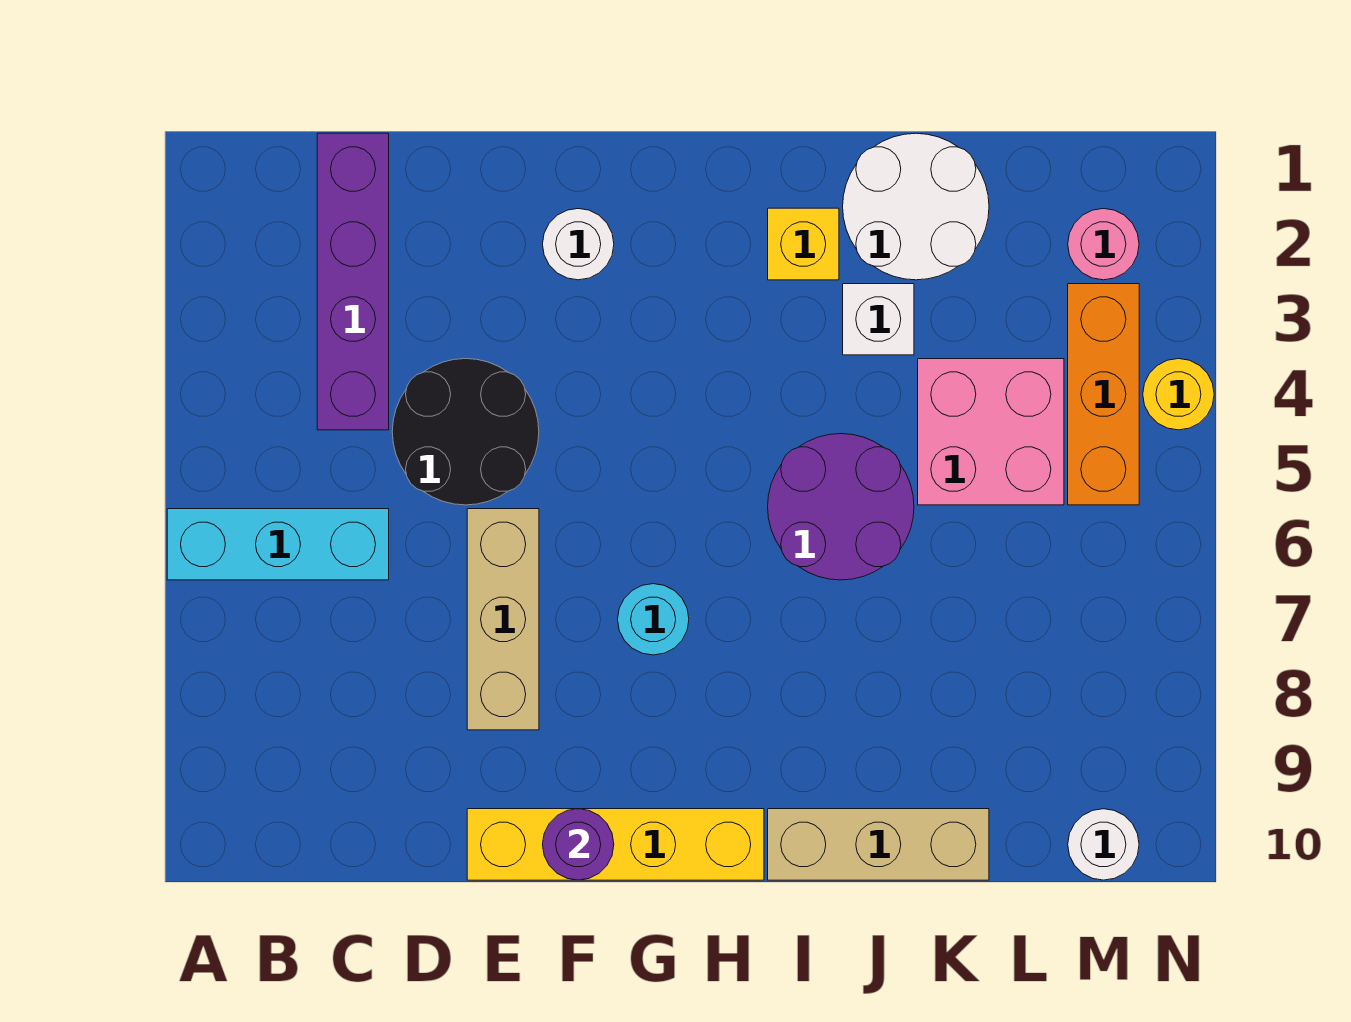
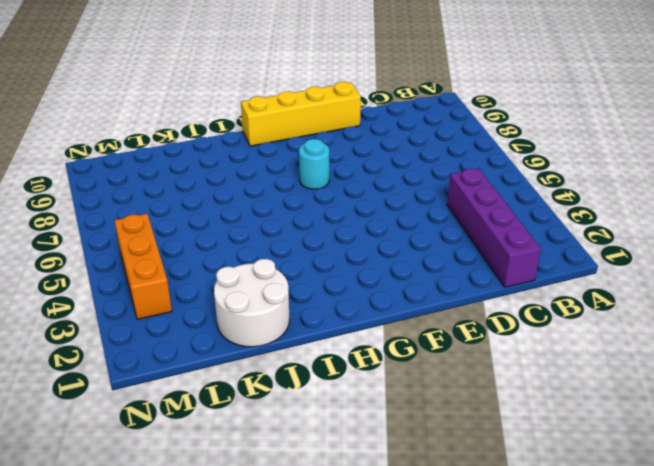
none -> cyan brick A6:C6 level 1
none -> black round brick D4:E5 level 1
none -> tan brick E6:E8 level 1

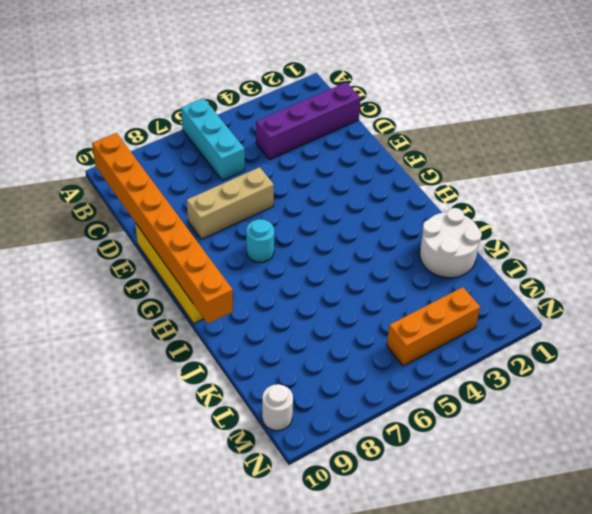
orange brick B10:I10 level 2 -> purple round brick F10 level 2
none -> black round brick D4:E5 level 1
none -> white round brick F2 level 1
none -> yellow brick I2 level 1

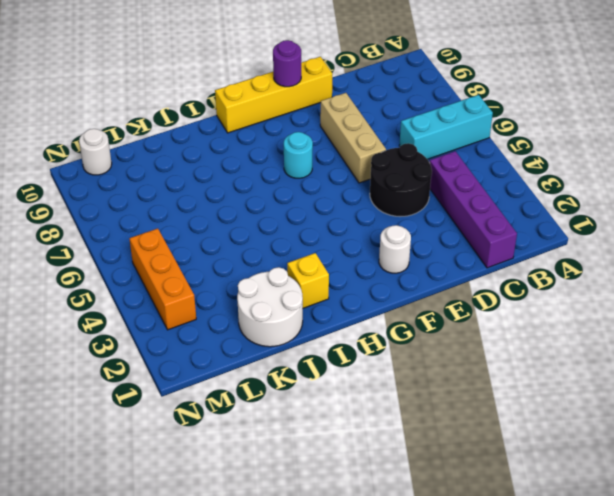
none -> purple round brick I5:J6 level 1
none -> tan brick I10:K10 level 1
none -> white brick J3 level 1

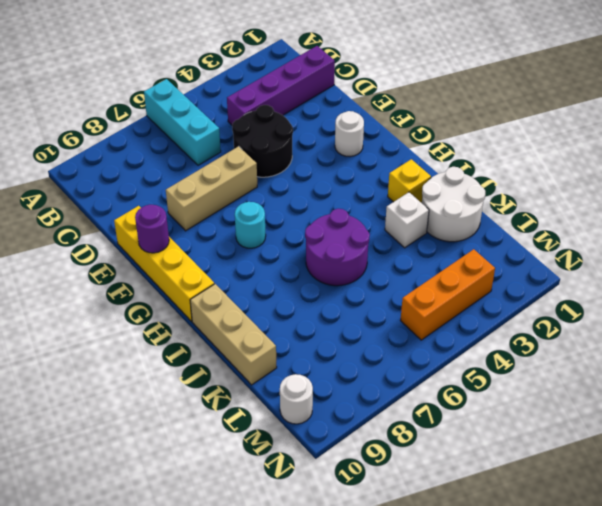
none -> pink brick K4:L5 level 1
none -> pink round brick M2 level 1
none -> yellow round brick N4 level 1

